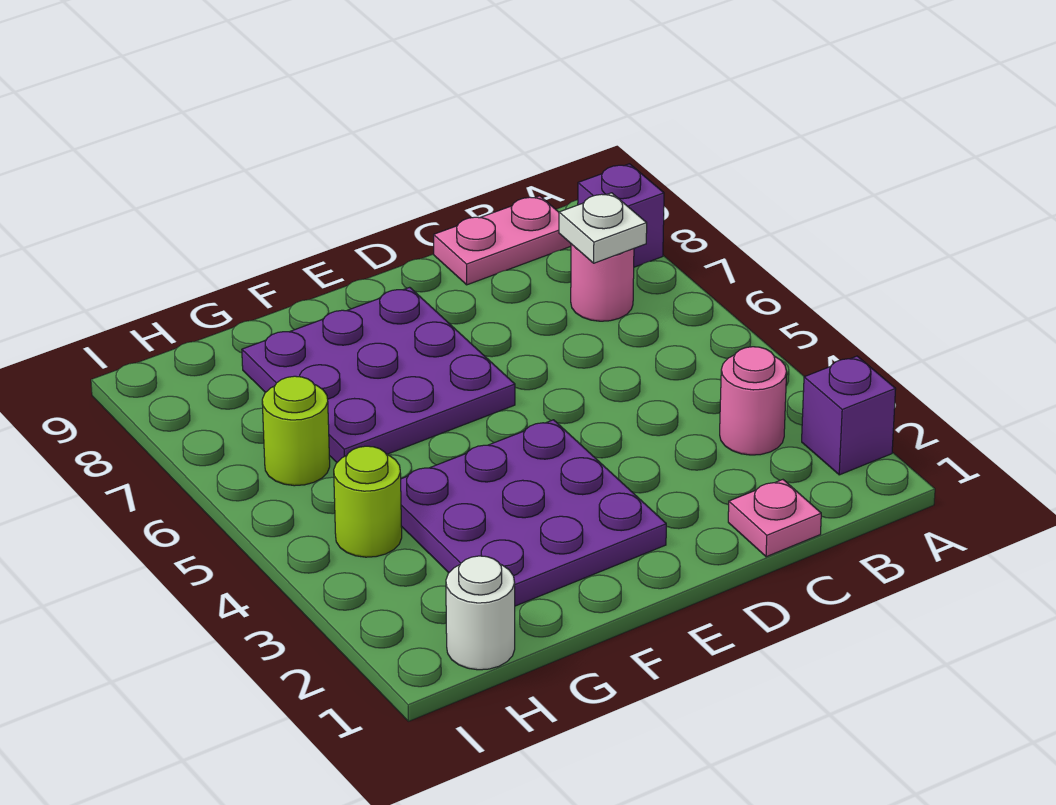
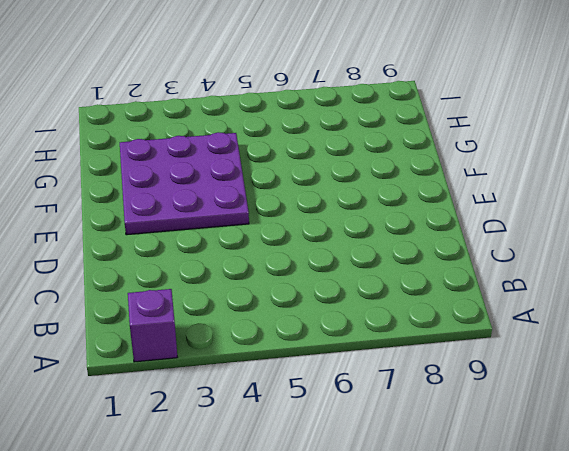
none -> purple brick A8 level 1
none -> pink round brick B3 level 1
none -> pink round brick B7 level 1

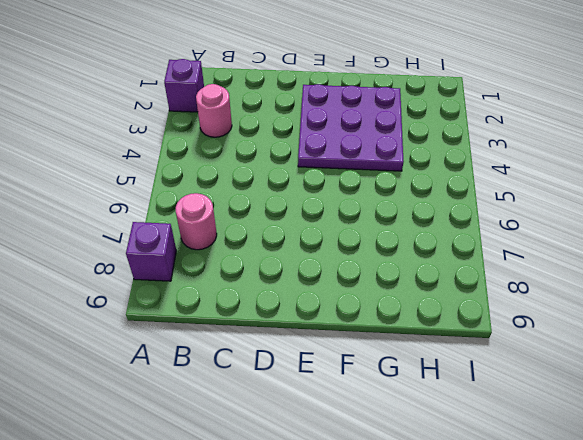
none -> pink plate B9:C9 level 1
none -> pink plate C1 level 1
none -> purple plate E6:G8 level 1

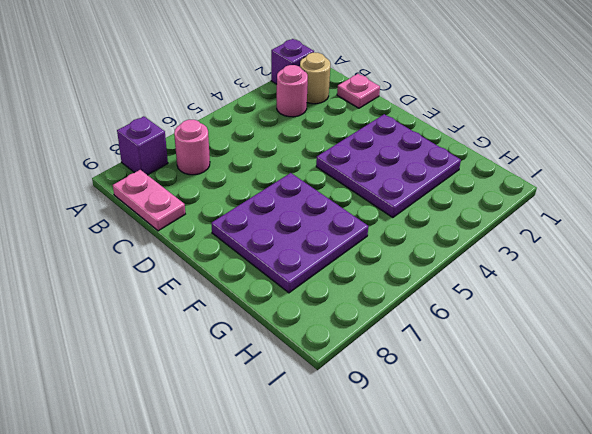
tan round brick B2 level 1 -> none
none -> white round brick H1 level 1
none -> lime round brick H4 level 1
none -> lime round brick H6 level 1

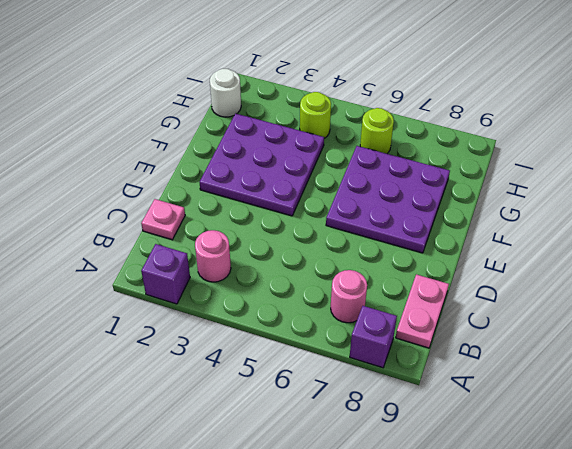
none -> white plate B7 level 2

